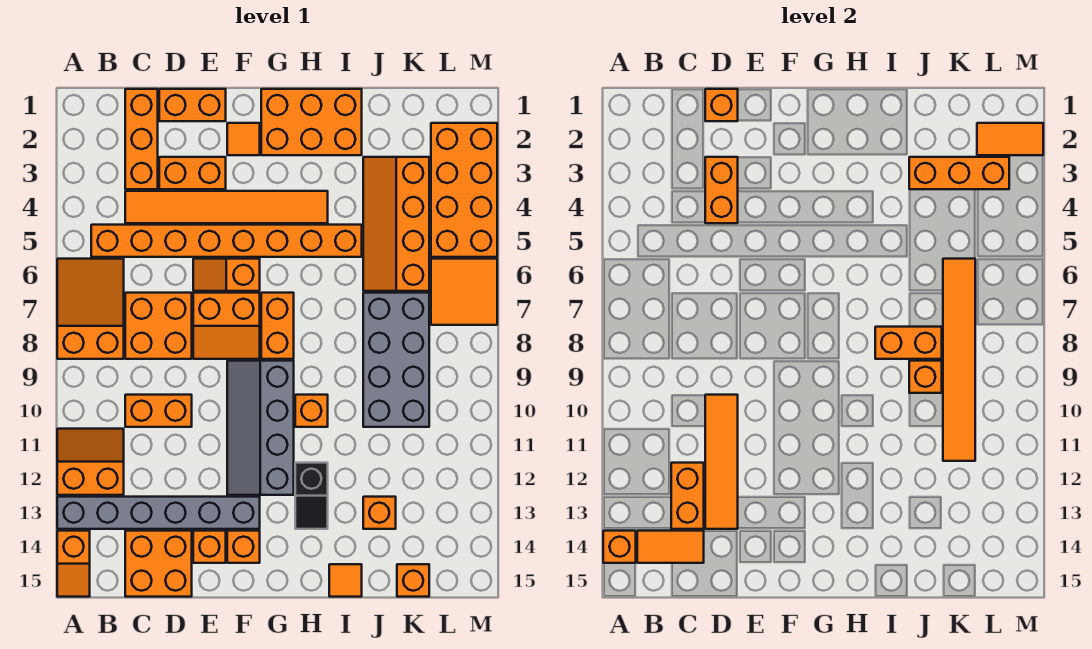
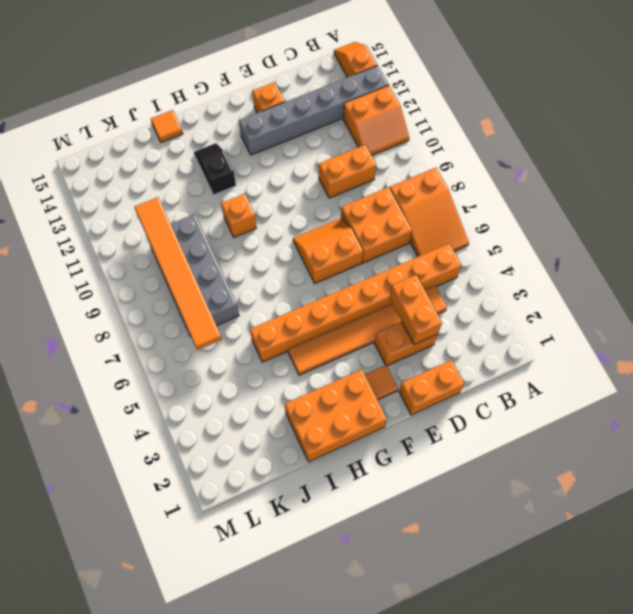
none -> orange brick C1:C3 level 1
none -> orange brick C14:D15 level 1
none -> orange slope E6:F6 level 1 top F
none -> grey slope F9:G12 level 1 top G

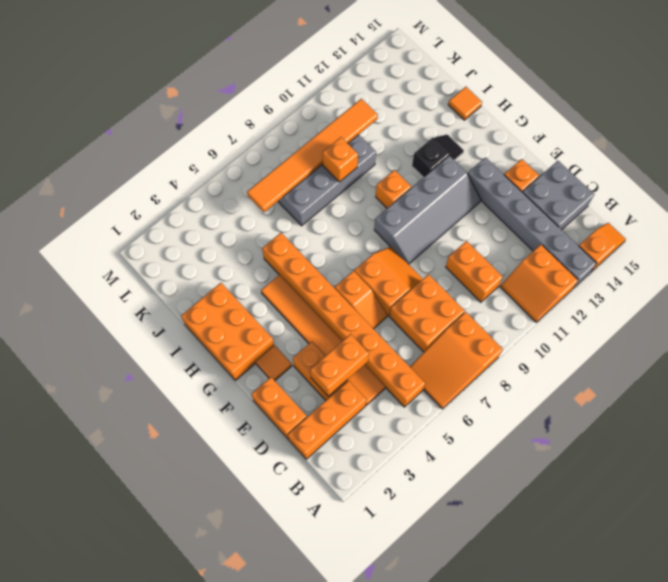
grey brick C14:D15 level 1 -> orange brick C14:D15 level 1
none -> orange brick F14 level 1
none -> orange brick G7:G8 level 1
none -> orange slope J3:K6 level 1 top K
none -> orange brick J13 level 1

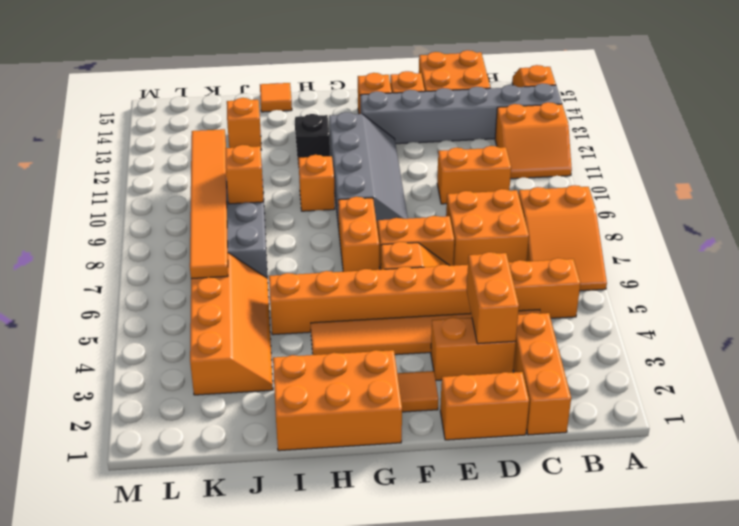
none -> orange brick K15 level 1
none -> orange brick L2:M5 level 1
none -> orange tile L6:M7 level 1
none -> orange brick A14 level 2

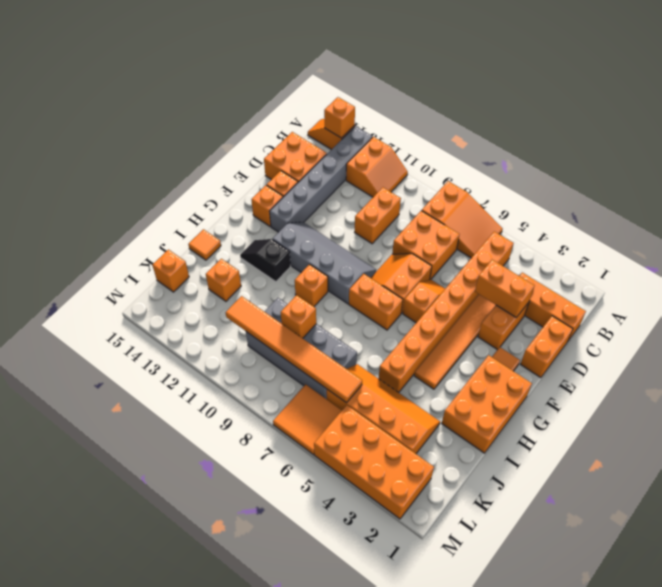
none -> orange tile B14:C14 level 2
none -> orange brick C12:C13 level 2
none -> orange brick D1 level 2
none -> orange tile D10:D13 level 2

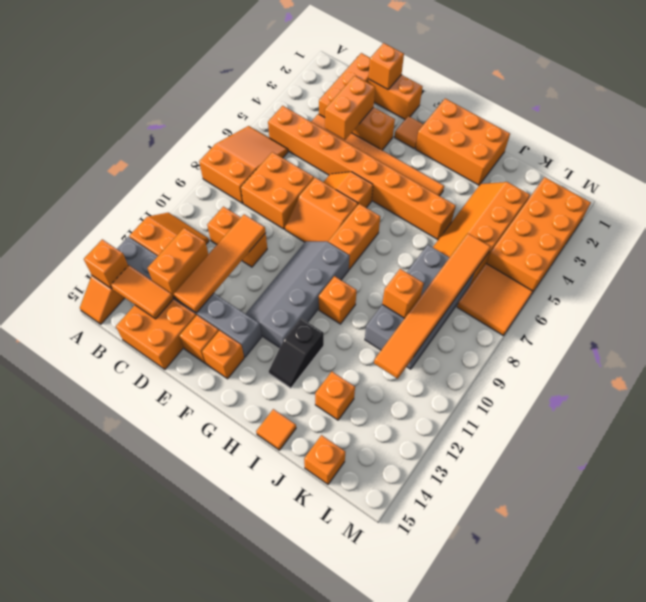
none -> orange brick I8:J8 level 2
none -> orange brick J3:L3 level 2
none -> orange tile L2:M2 level 2

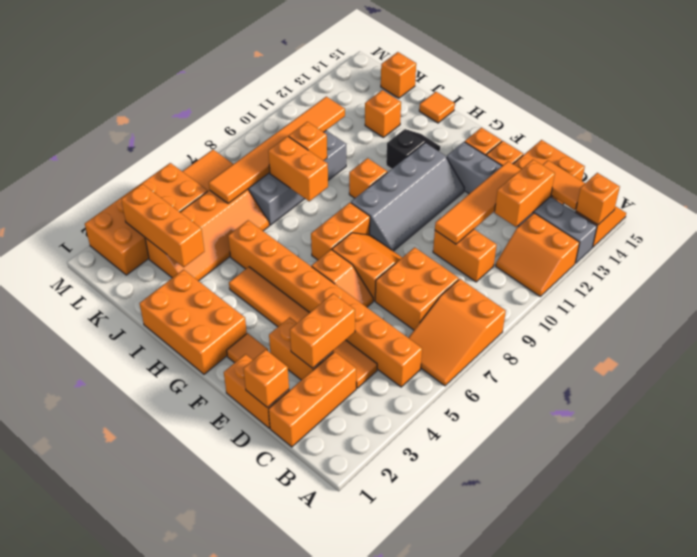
none -> orange tile L2:M2 level 2

